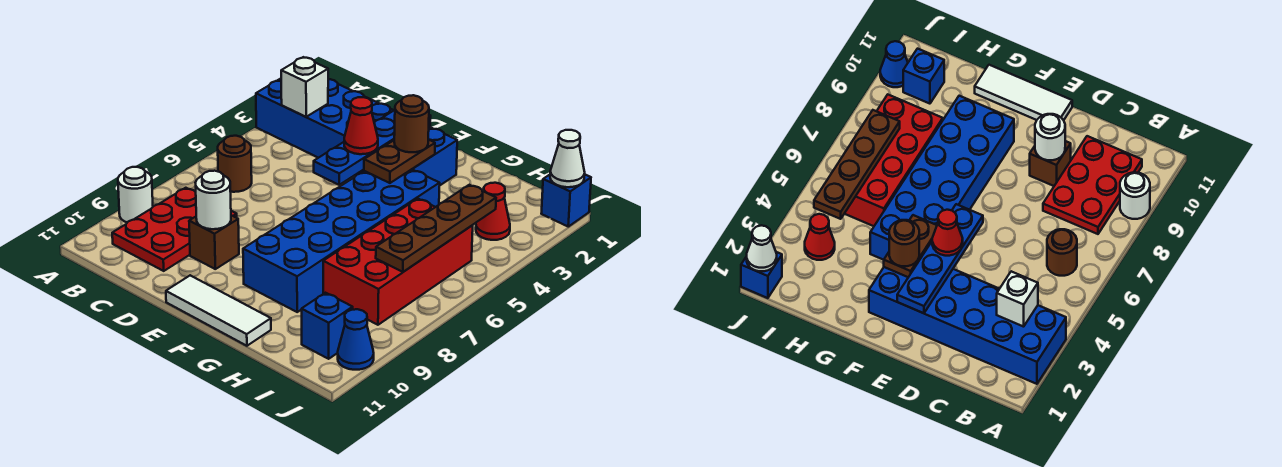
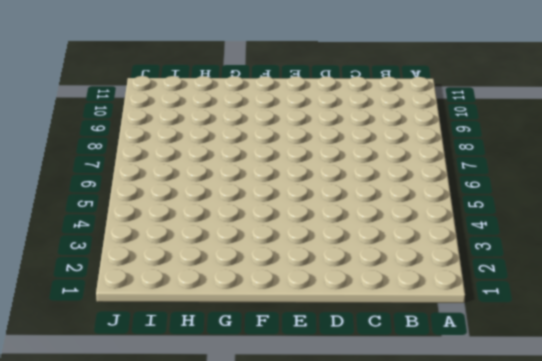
none -> blue brick A2:F3 level 1
none -> white round brick A9 level 1
none -> brown round brick B6 level 1

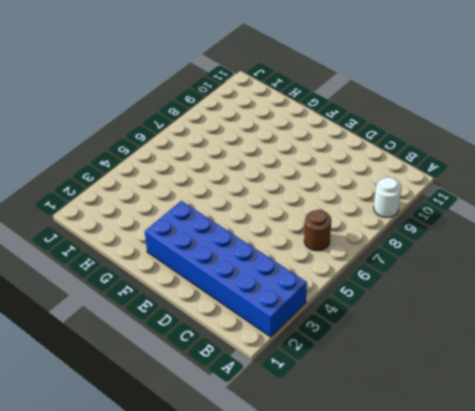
none -> red plate B8:C10 level 1
none -> brown brick D9 level 1
none -> white tile E11:G11 level 1

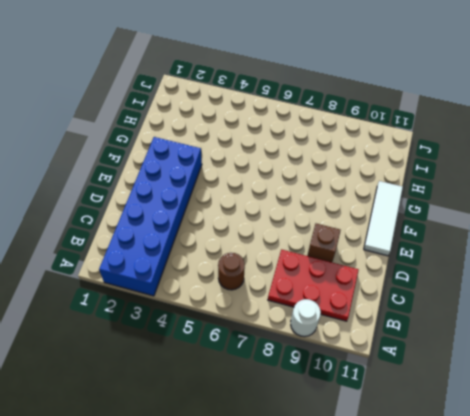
none -> blue brick F4:G9 level 1
none -> red brick H5:I8 level 1
none -> red cone I3 level 1

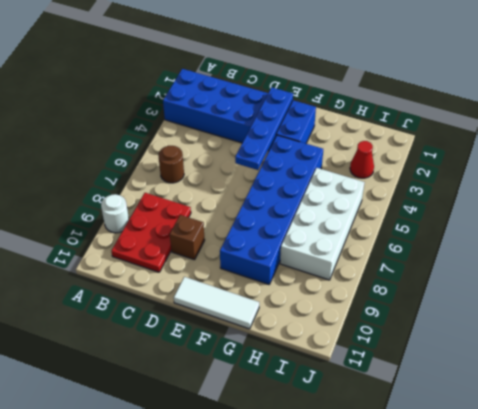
white brick H5:I8 level 1 -> red brick H5:I8 level 1
none -> blue brick I10 level 1
none -> blue brick J1 level 1
none -> blue cone J10 level 1

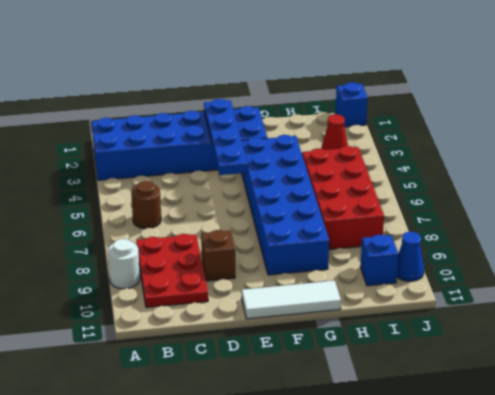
none -> white brick B3 level 2
none -> white round brick D9 level 2
none -> brown plate F3:F4 level 2

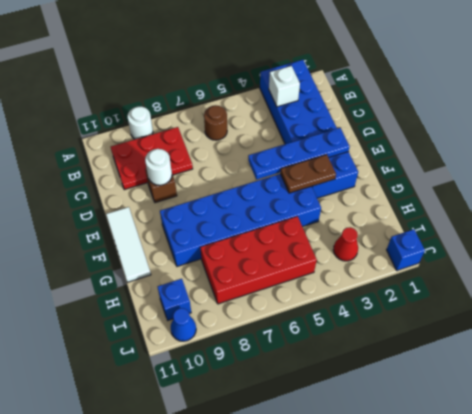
none -> brown plate I4:I7 level 2
none -> white cone J1 level 2
none -> red cone E4 level 3

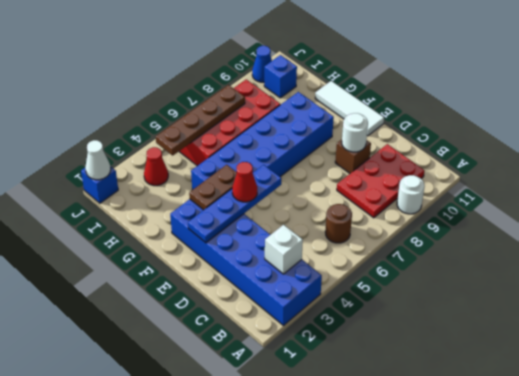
none -> brown round brick F3 level 3

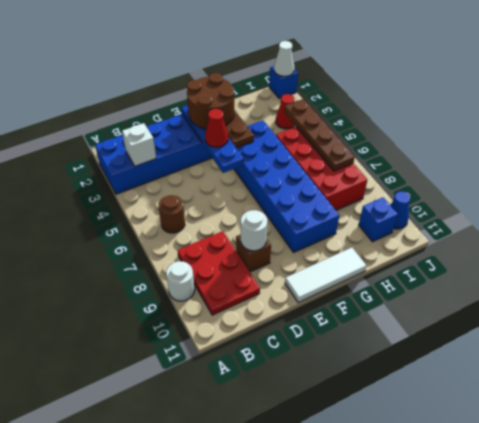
brown round brick E2:F3 level 3 -> brown round brick F3 level 3

